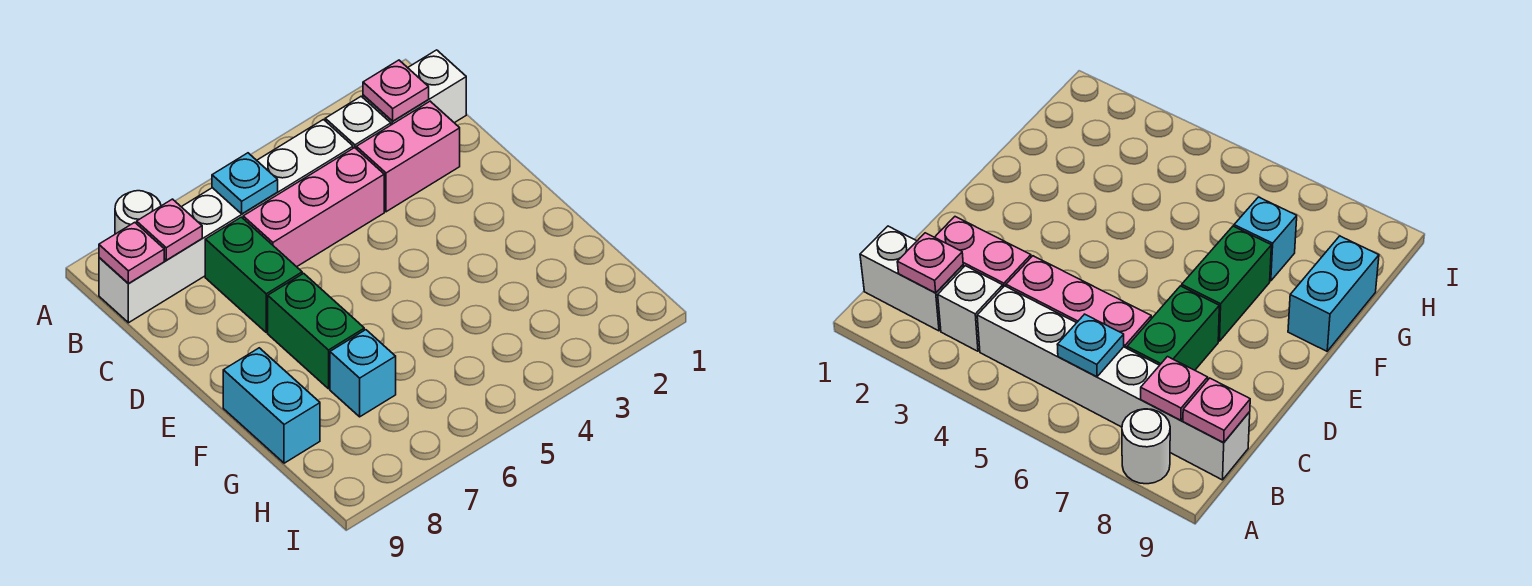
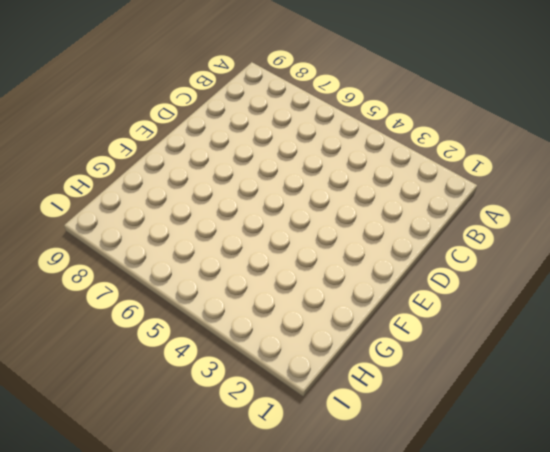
none -> white round brick A8 level 1
none -> white brick B1:B2 level 1
none -> white brick B3 level 1

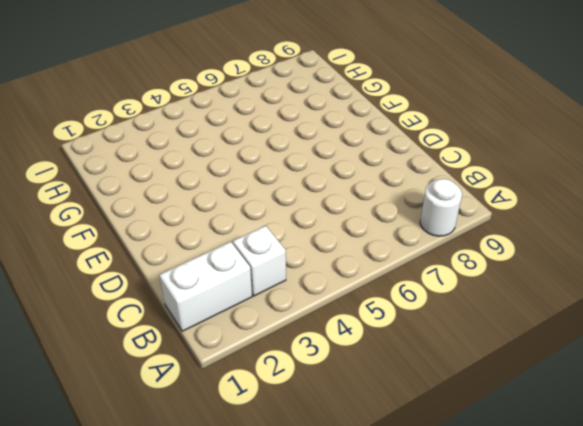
none -> white brick B4:B9 level 1
none -> pink brick C2:C3 level 1
none -> pink brick C4:C6 level 1

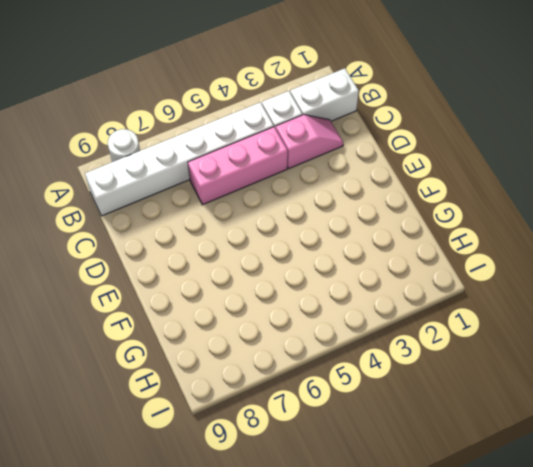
pink slope C2:C3 level 1 top 3 -> pink brick C2:C3 level 1
none -> green brick C7:D7 level 1
none -> green brick E7:F7 level 1
none -> cyan brick F9:G9 level 1

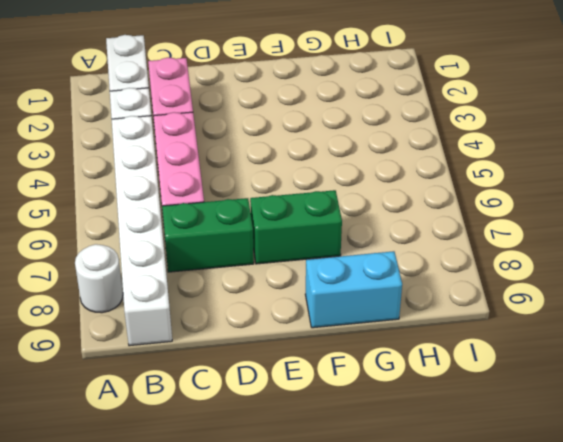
none -> cyan brick G7 level 1
none -> pink plate B2 level 2
none -> cyan plate B6 level 2

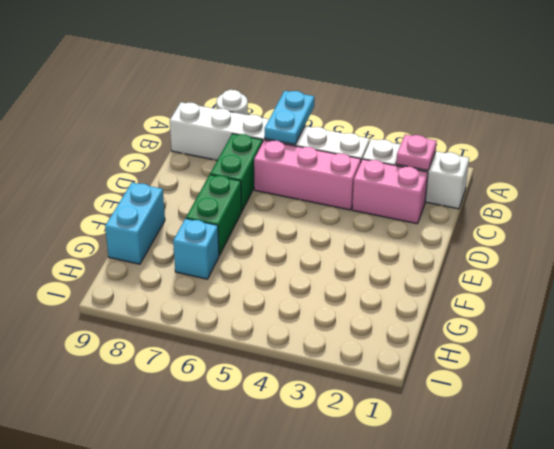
cyan plate A6:B6 level 2 -> cyan plate B6 level 2
none -> pink plate B8 level 2
none -> pink plate B9 level 2

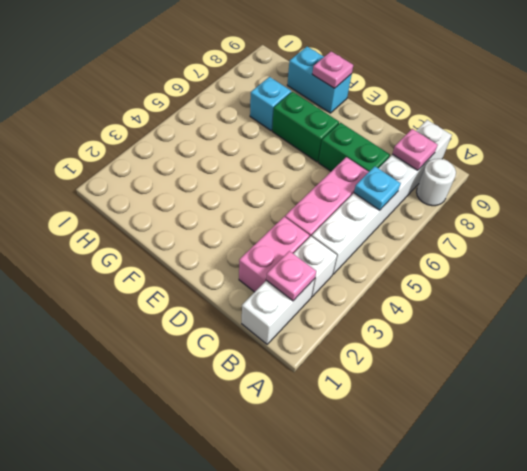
pink plate F9 level 2 -> pink plate B9 level 2

